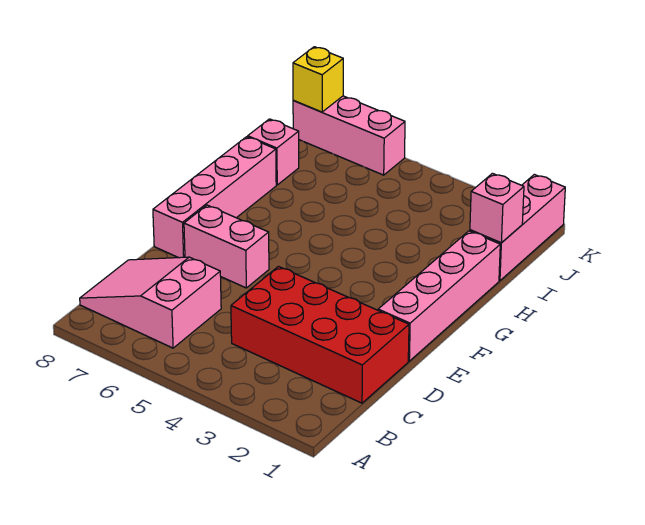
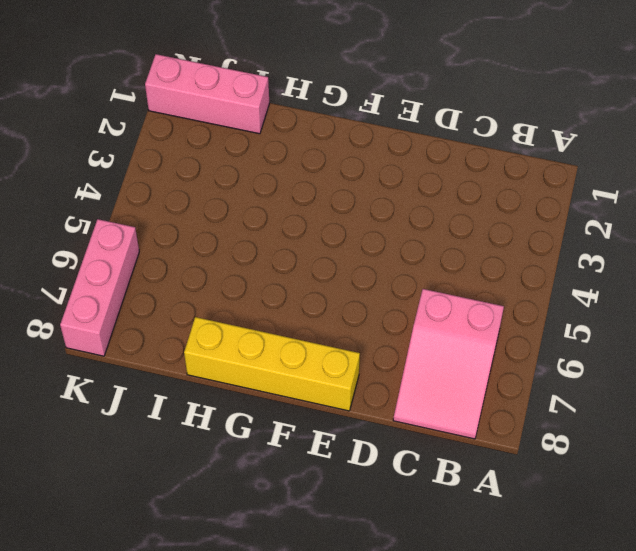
yellow brick E8:H8 level 1 -> pink brick E8:H8 level 1
none -> red brick C1:D4 level 1
none -> pink brick E1:H1 level 1

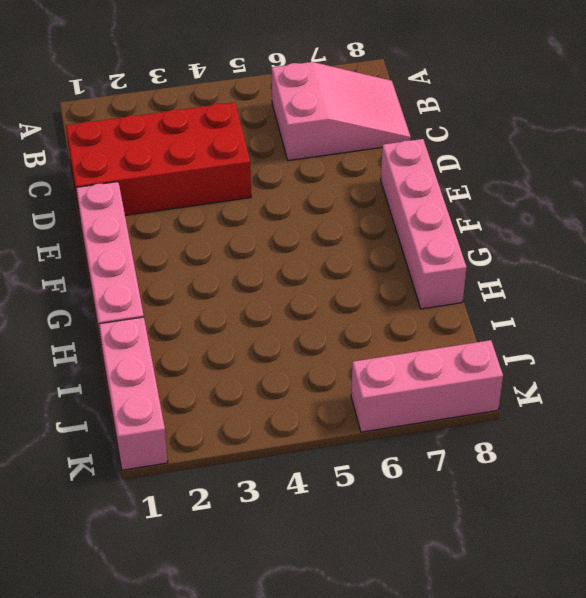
none -> pink brick E6:E7 level 1
none -> pink brick I8 level 1

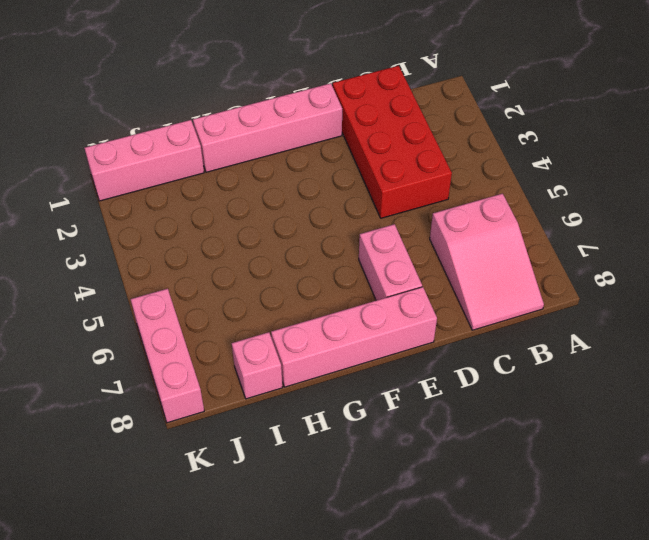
none -> pink brick I1 level 2
none -> yellow brick K8 level 2

